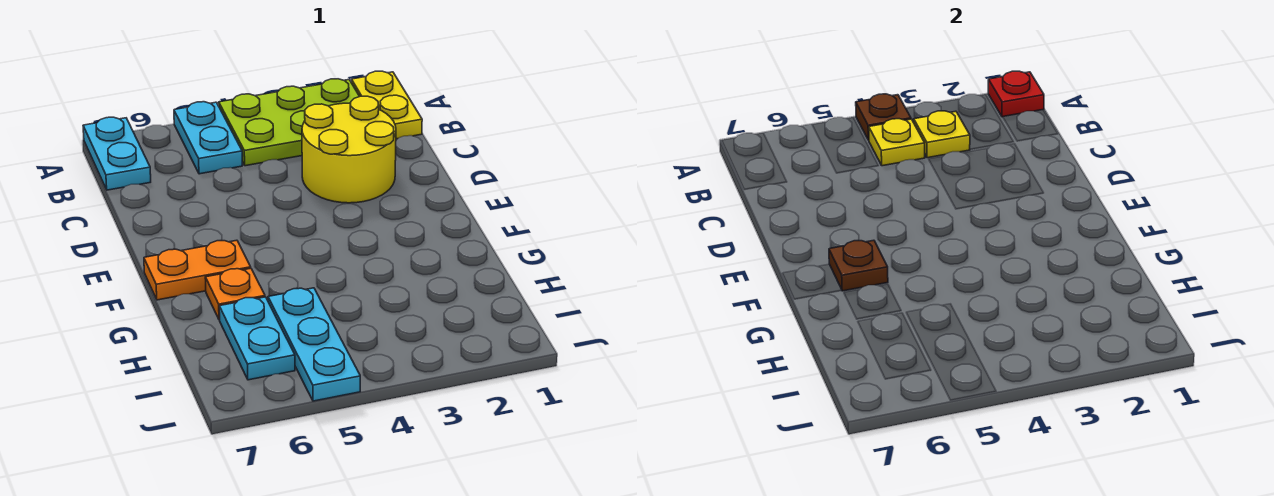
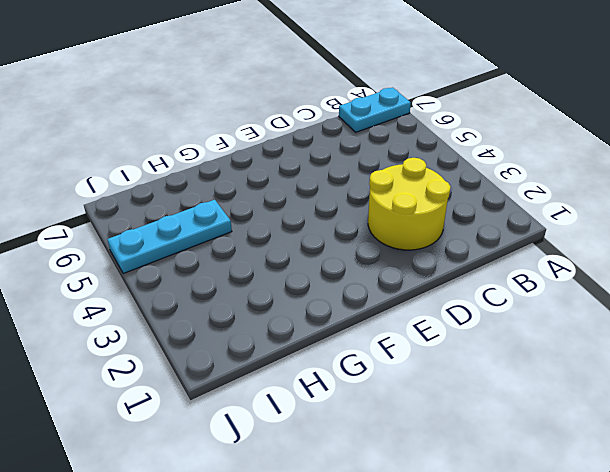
none -> yellow plate A1:B1 level 1
none -> lime plate A2:B4 level 1
none -> cyan plate A5:B5 level 1

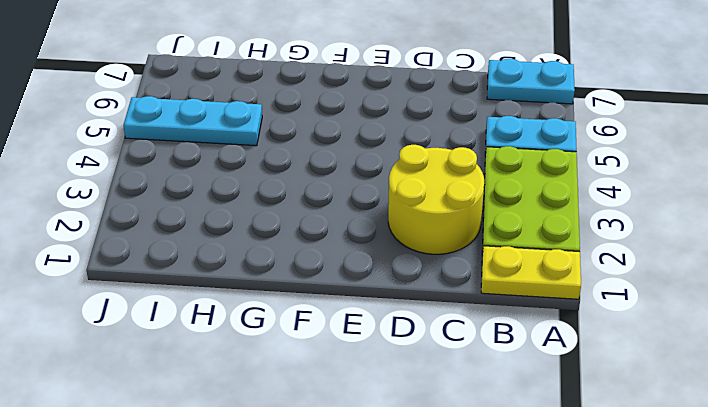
none -> orange plate F6:F7 level 1
none -> orange plate G6 level 1
none -> cyan plate H6:I6 level 1

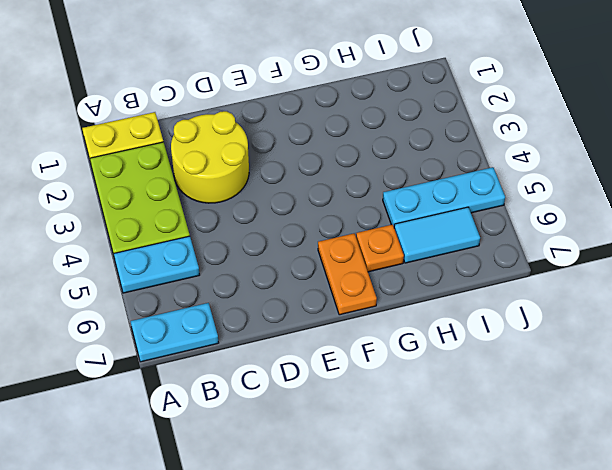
cyan tile H6:I6 level 1 -> cyan plate H6:I6 level 1
none -> red plate A1 level 2
none -> brown plate A4 level 2
none -> yellow plate B3 level 2

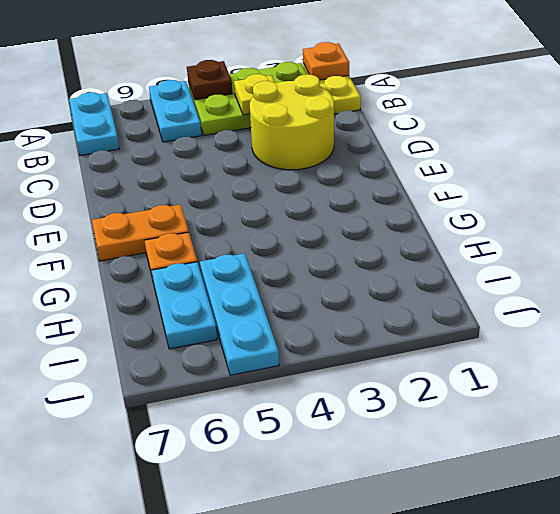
orange plate A1 level 2 -> red plate A1 level 2
none -> yellow plate B4 level 2
none -> brown plate F6 level 2

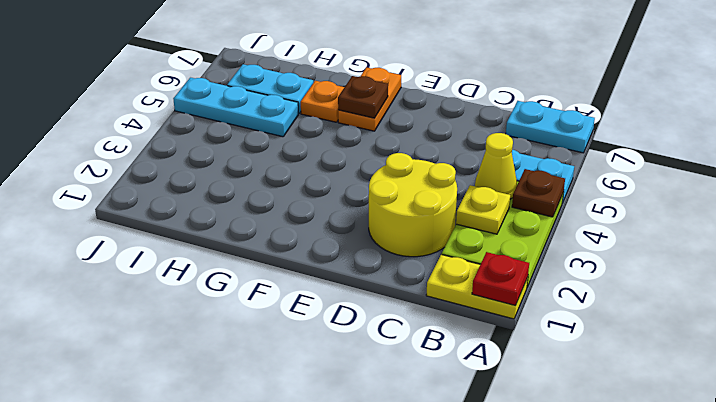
yellow cone B4 level 2 -> yellow plate B4 level 2

